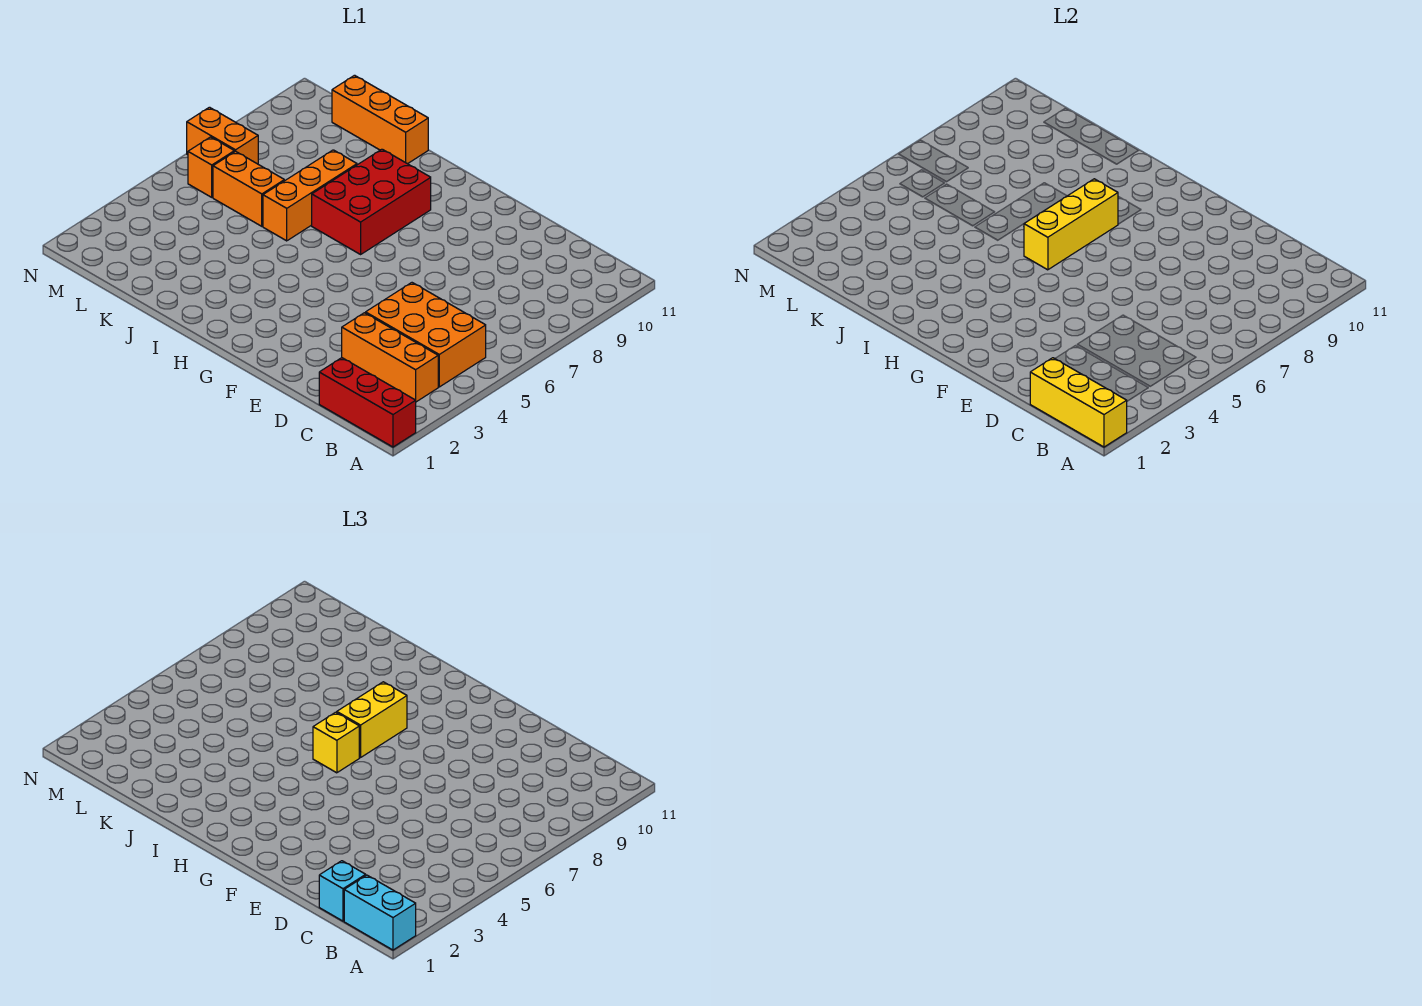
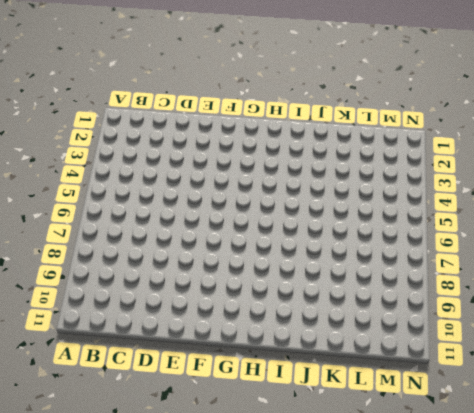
none -> red brick A1:C1 level 1
none -> orange brick B3:D3 level 1
none -> orange brick B4:D5 level 1

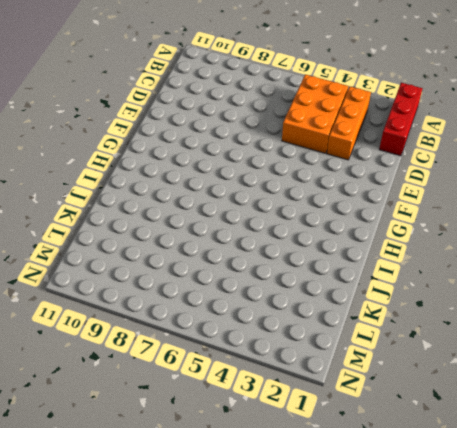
none -> red brick H7:I9 level 1
none -> orange brick J6:J8 level 1
none -> orange brick J11:L11 level 1

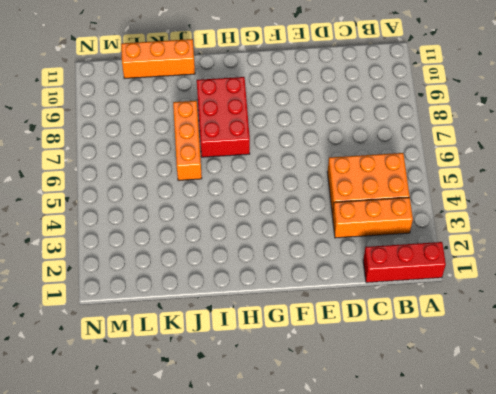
none -> orange brick K6:L6 level 1
none -> orange brick M6 level 1
none -> orange brick M7:N7 level 1

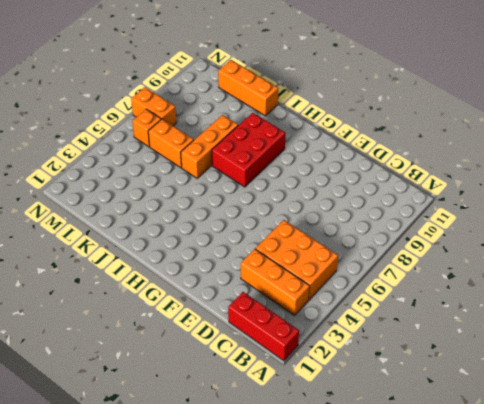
none -> yellow brick A1:C1 level 2
none -> yellow brick H6:H8 level 2
none -> cyan brick A1:B1 level 3

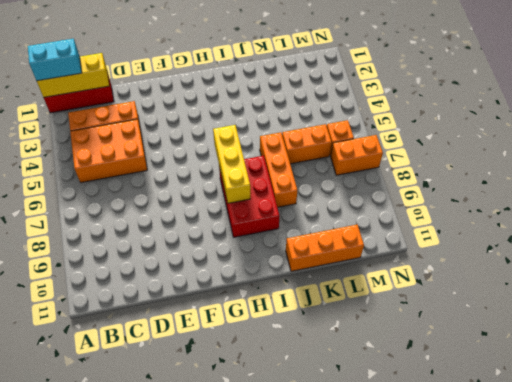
none -> cyan brick C1 level 3
none -> yellow brick H6 level 3
none -> yellow brick H7:H8 level 3

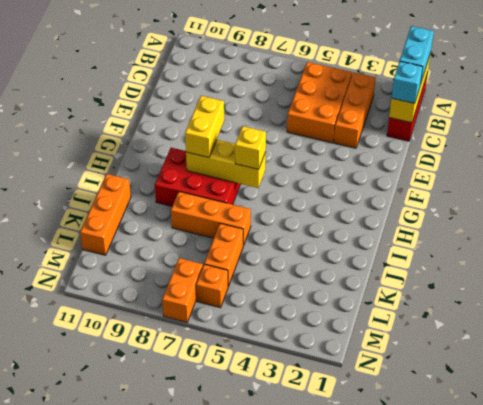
yellow brick G8:H8 level 3 -> yellow brick H7:H8 level 3

